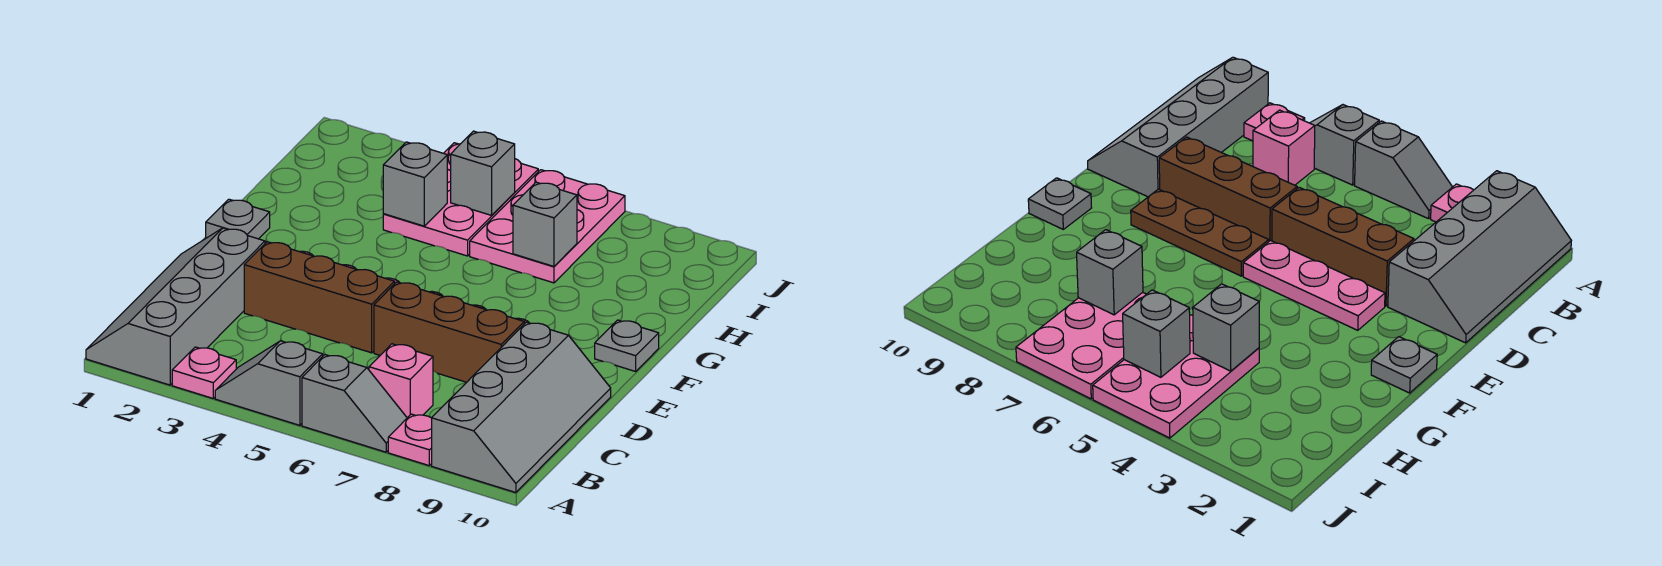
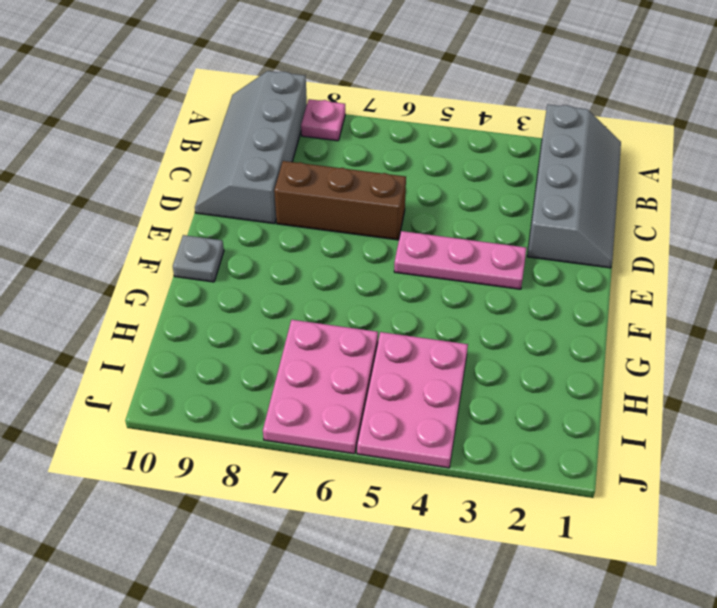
none -> pink plate A3 level 1
none -> grey slope A4:A5 level 1 top 5
none -> grey slope A6:A7 level 1 top 6

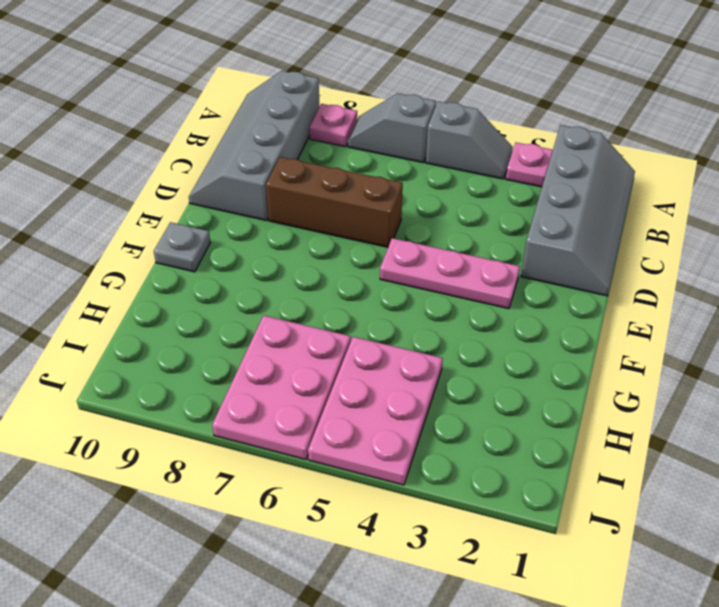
none -> pink brick B7 level 1
none -> brown brick D3:D5 level 1
none -> brown plate E6:E8 level 1

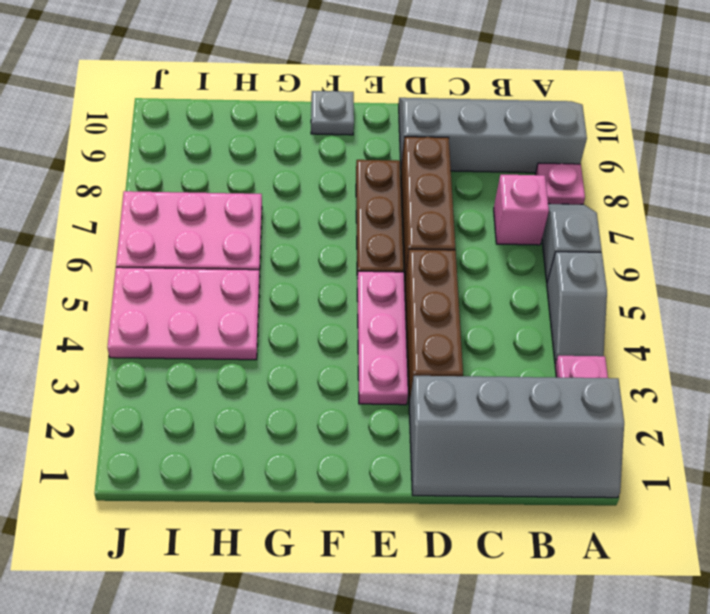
none -> grey plate F1 level 1
none -> grey brick H4 level 2
none -> grey brick H7 level 2

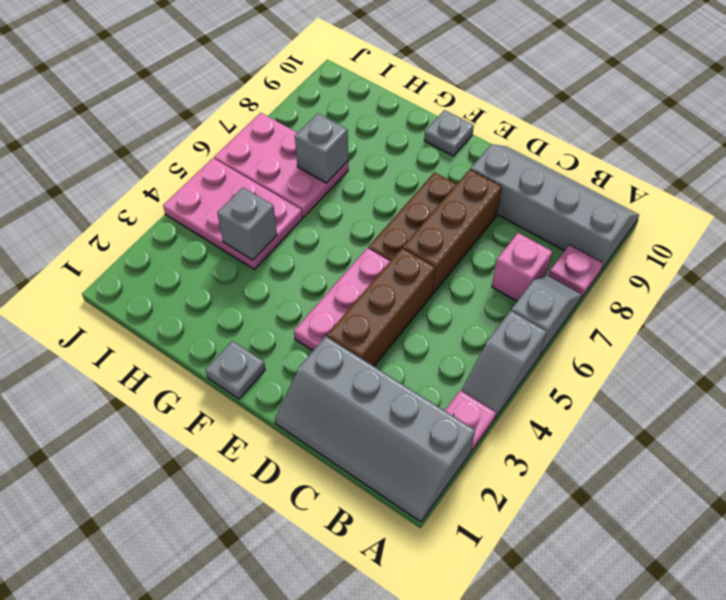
none -> grey brick I5 level 2

